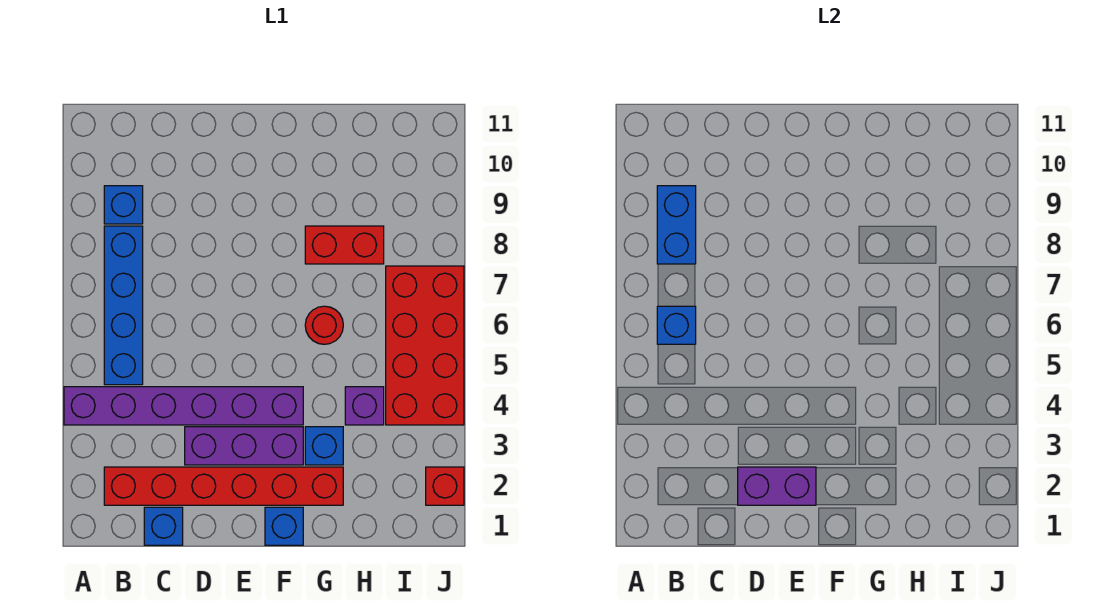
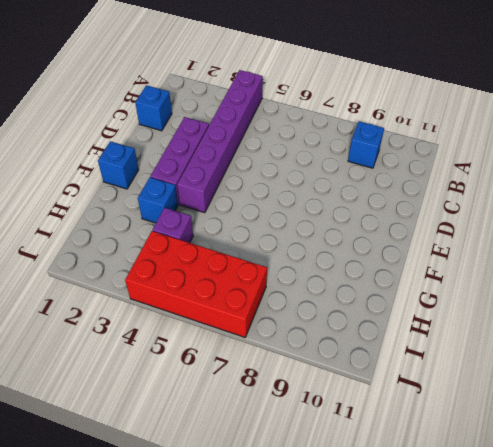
none -> red brick B2:G2 level 1
none -> blue brick B5:B8 level 1
none -> red round brick G6 level 1

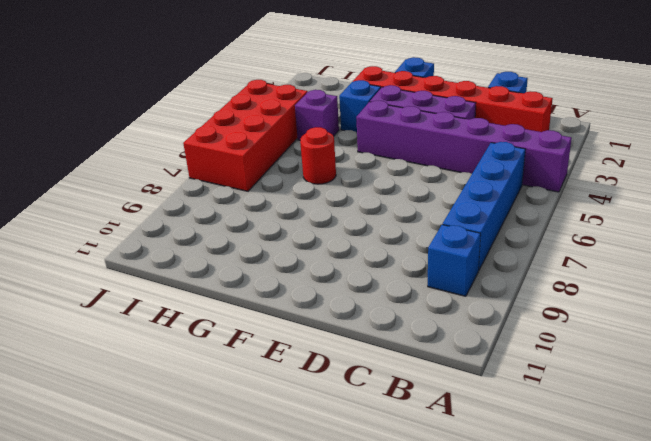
none -> red brick G8:H8 level 1
none -> red brick J2 level 1
none -> blue brick B6 level 2

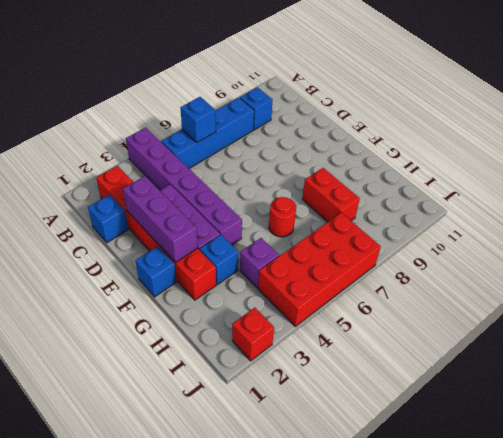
purple brick D2:F2 level 2 -> purple brick D2:E2 level 2
none -> blue brick B8:B9 level 2

